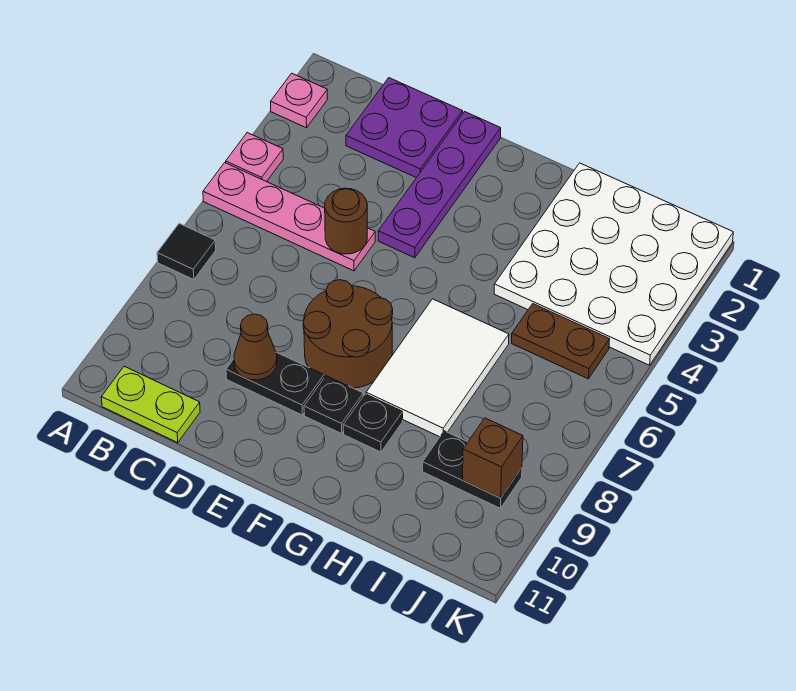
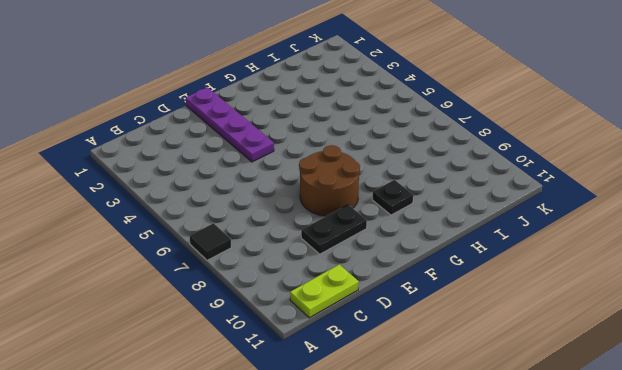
none -> pink plate A2 level 1
none -> pink plate A4 level 1
none -> pink plate A5:D5 level 1

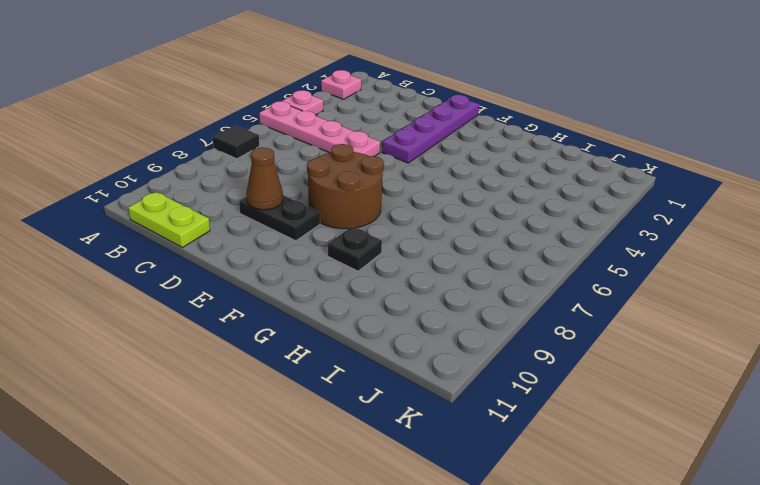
none -> purple plate C1:D2 level 1
none -> black plate F9 level 1
none -> white tile G6:H8 level 1

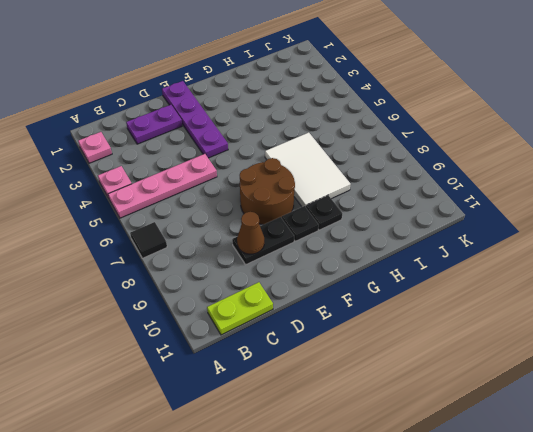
purple plate C2:D2 level 1 -> purple plate C1:D2 level 1
none -> white plate H1:K4 level 1
none -> brown plate I5:J5 level 1
none -> black plate I9:J9 level 1

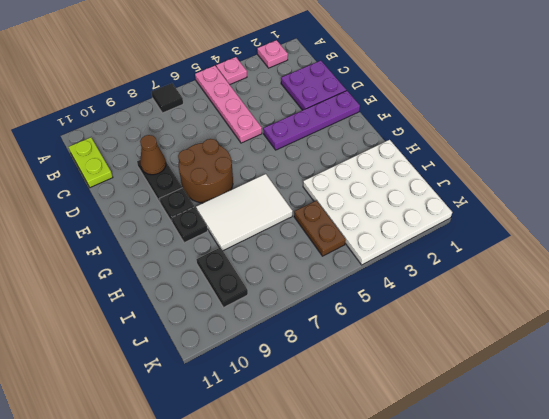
none -> brown round brick D5 level 2
none -> brown brick J9 level 2

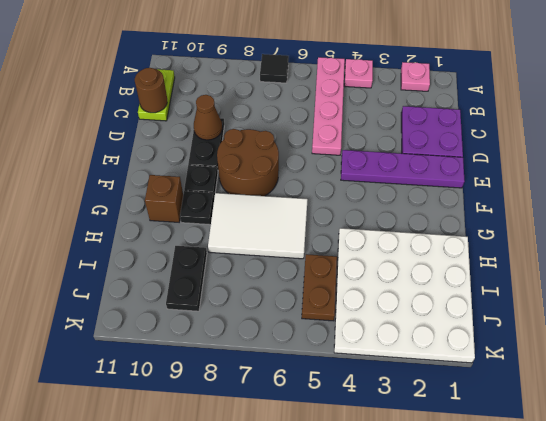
brown round brick C11 level 2 -> brown round brick D5 level 2
brown brick G10 level 1 -> brown brick J9 level 2

